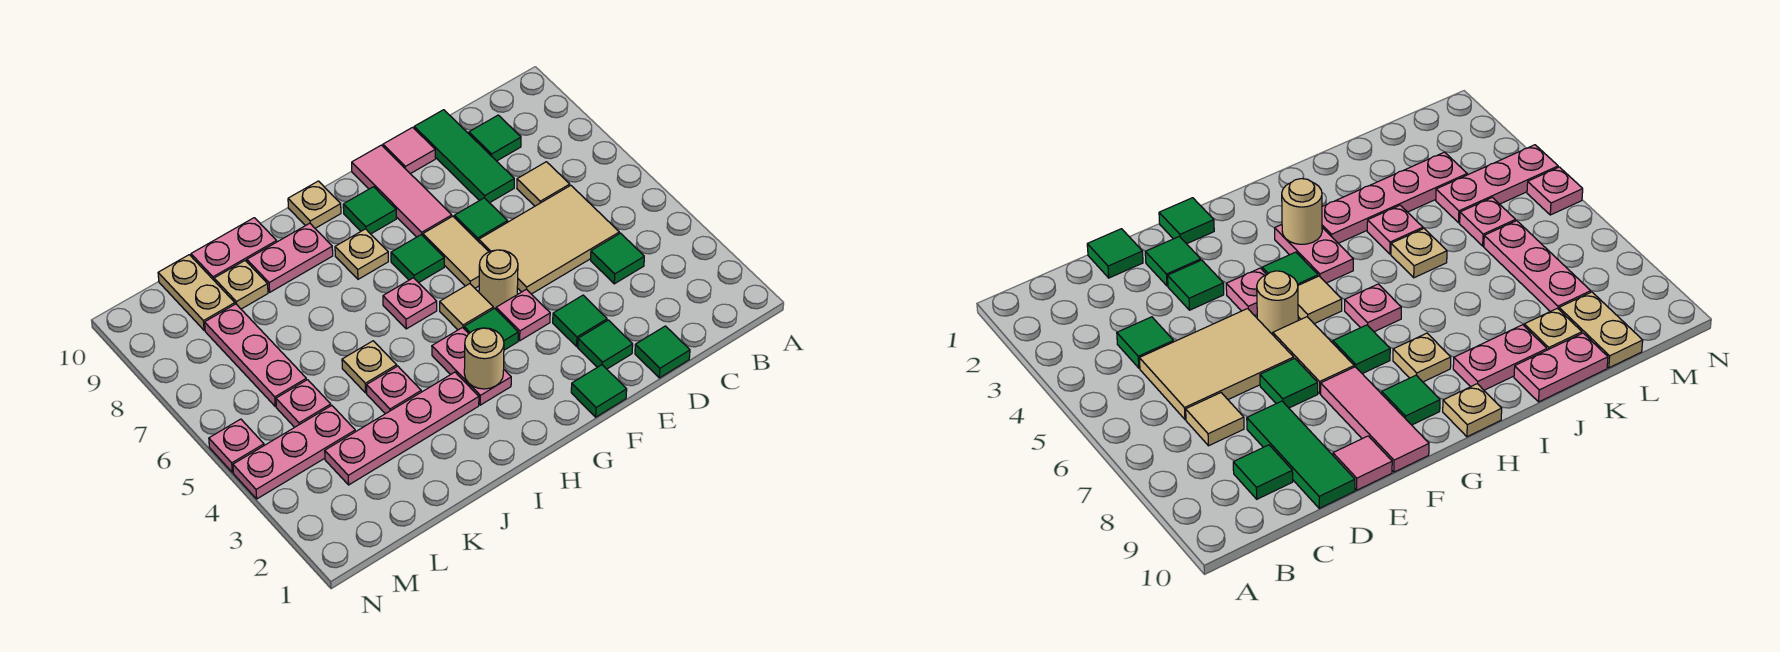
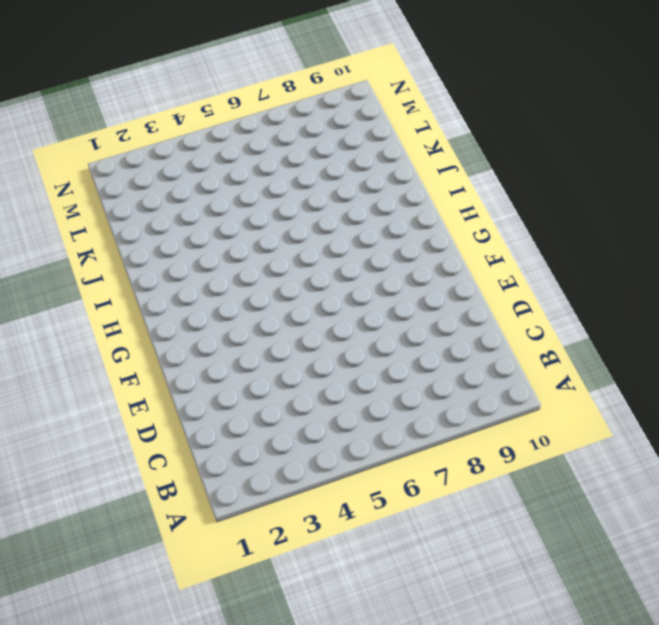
none -> green tile C4 level 1
none -> tan tile C5:E6 level 1
none -> tan tile C7 level 1
none -> green tile C9 level 1

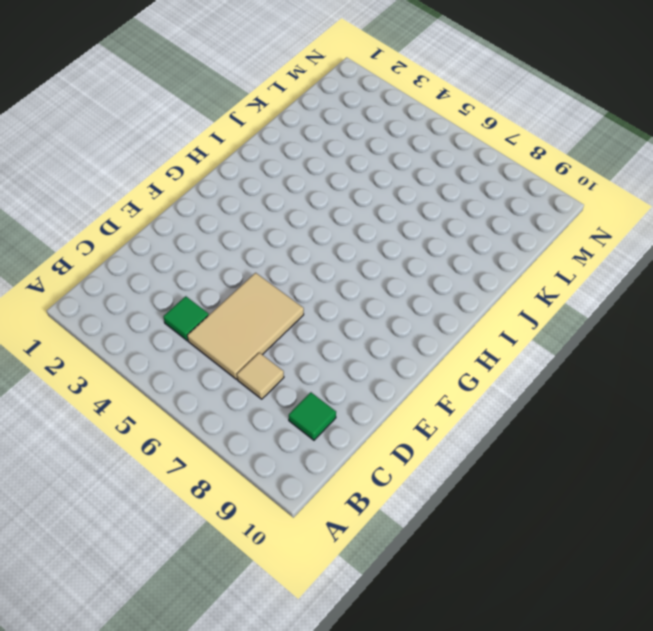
none -> green tile D1 level 1
none -> green tile D8:D10 level 1
none -> green tile E2 level 1
none -> green tile E3 level 1

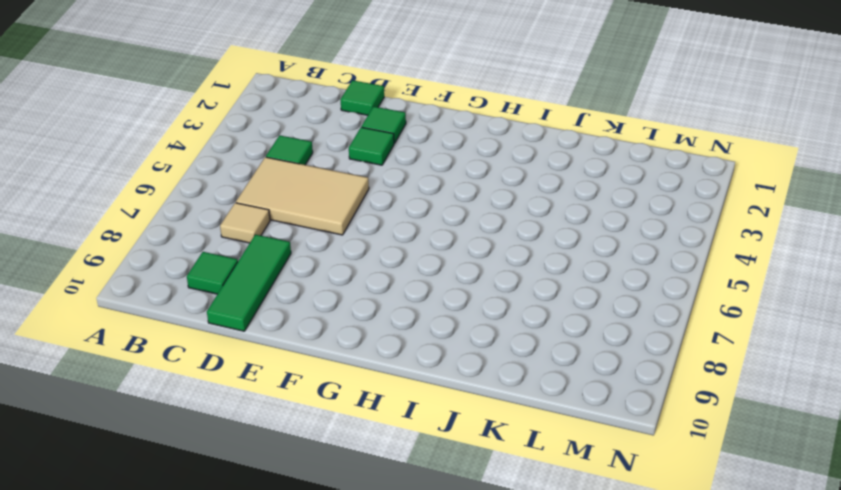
none -> green tile E7 level 1
none -> pink tile E10 level 1
none -> green tile F1 level 1
none -> pink plate F4 level 1

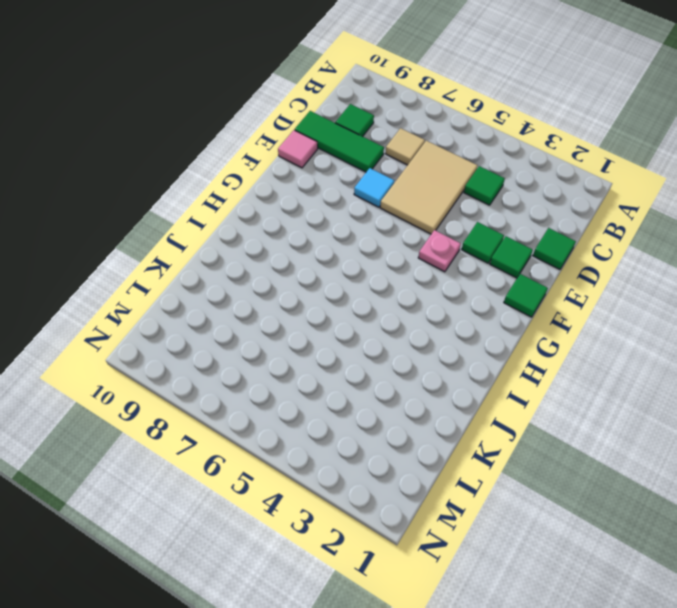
cyan tile E7 level 1 -> green tile E7 level 1
none -> tan round brick F5 level 1
none -> tan tile F6:F7 level 1
none -> pink tile F8:F10 level 1
none -> green tile G4 level 1

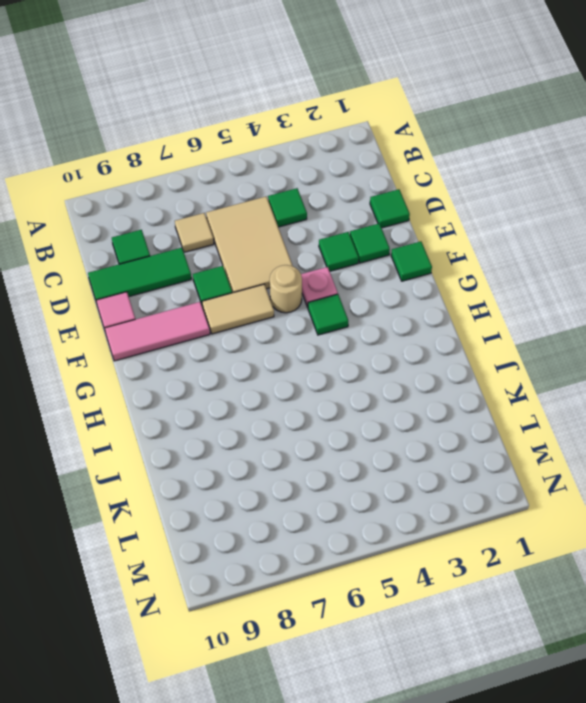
none -> tan tile G5 level 1
none -> green tile G7 level 1
none -> green tile G9 level 1
none -> pink plate H3:H4 level 1

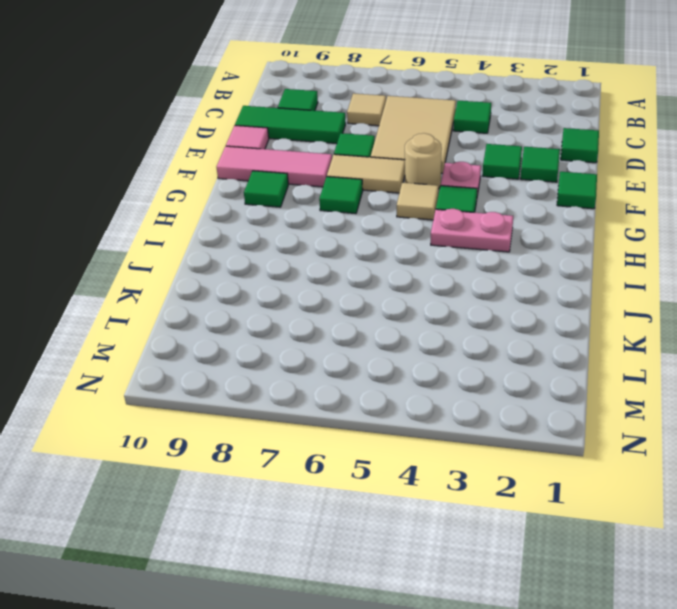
none -> pink plate H6 level 1
none -> tan plate H8 level 1
none -> tan plate H10 level 1
none -> pink plate I3:L3 level 1

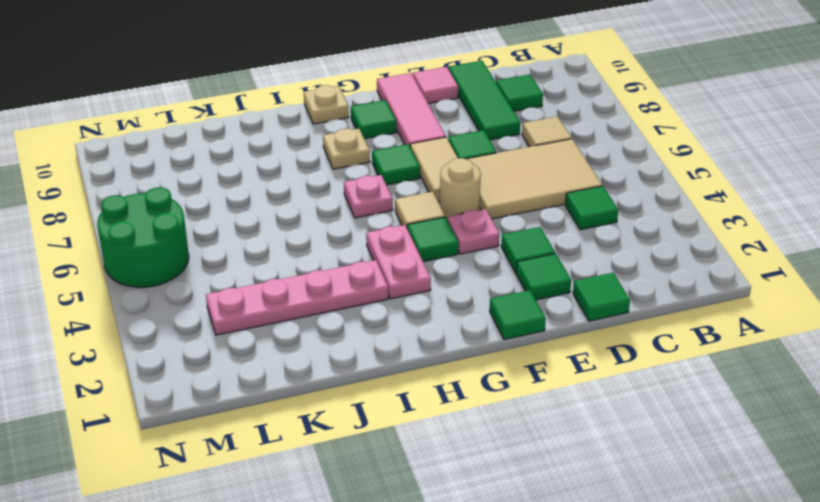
green round brick M5:N6 level 1 -> pink plate N5 level 1
none -> pink plate I9:J9 level 1
none -> pink plate J4 level 1
none -> tan plate J5 level 1
none -> pink plate J10:K10 level 1

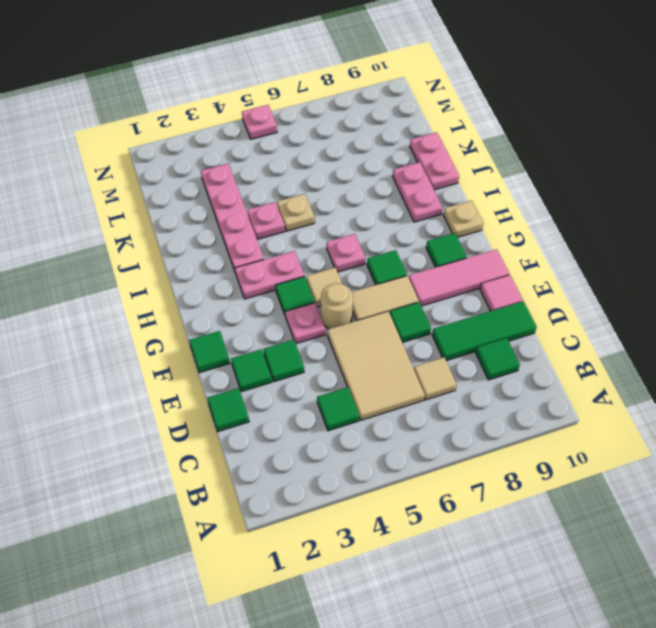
none -> tan plate H8 level 1
none -> tan plate K9 level 1
none -> pink plate L4:N4 level 1
none -> pink plate L5 level 1

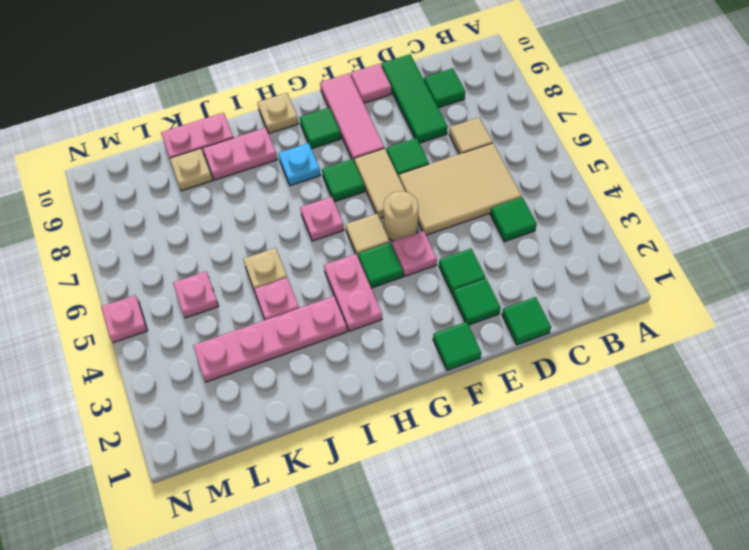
cyan plate H8 level 1 -> tan plate H8 level 1
none -> pink plate L4:N4 level 1
none -> pink plate L6:L8 level 1
none -> tan plate L9:L10 level 1
none -> tan round brick H3 level 2

